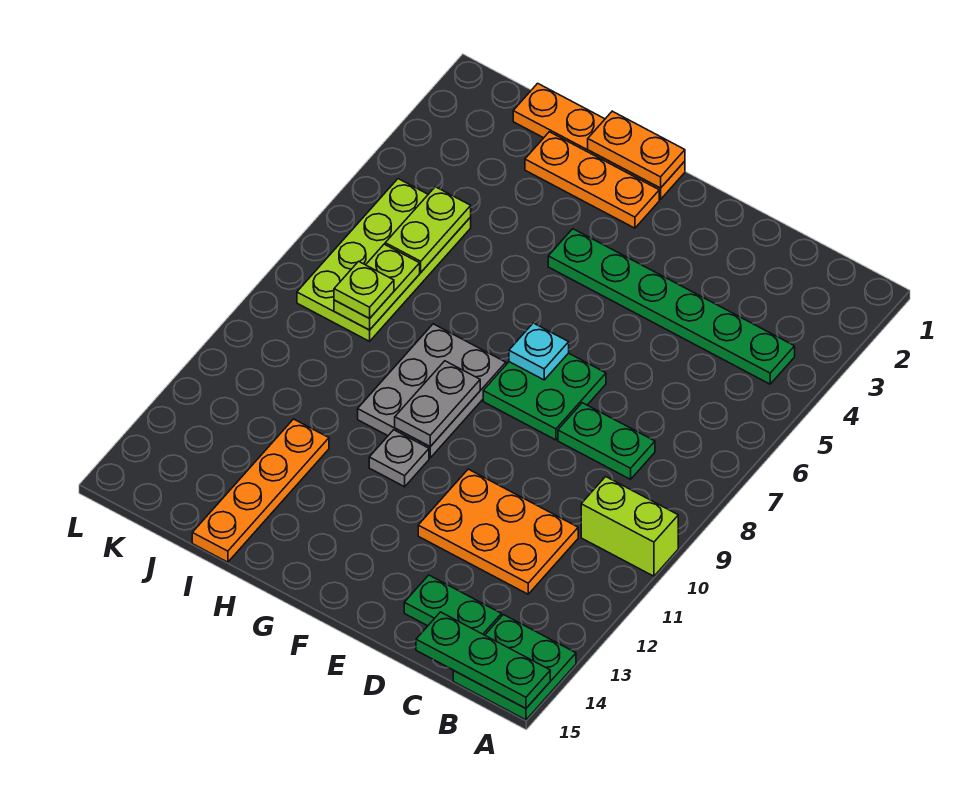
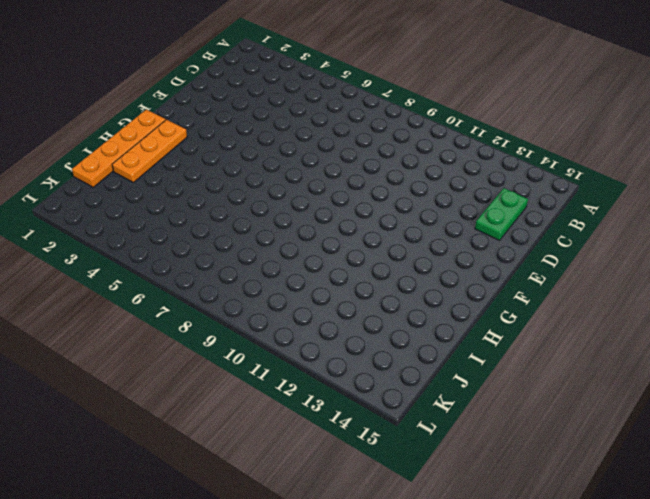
none -> lime brick A10:B10 level 1
none -> green plate A14:B15 level 1
none -> green plate B4:G4 level 1

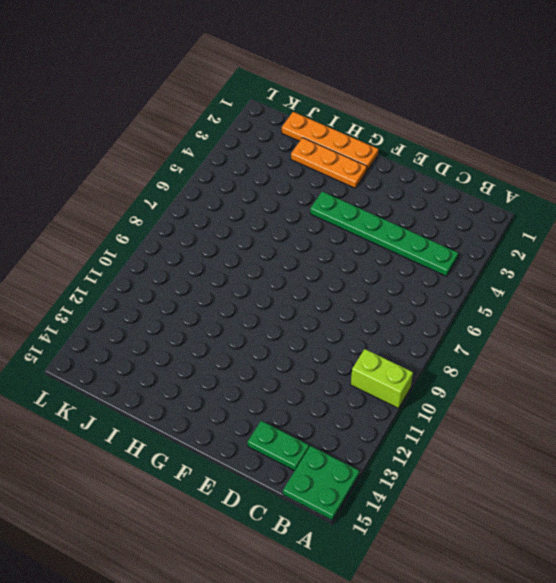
none -> green plate C8:D8 level 1
none -> orange plate C11:E12 level 1
none -> green plate E7:F8 level 1

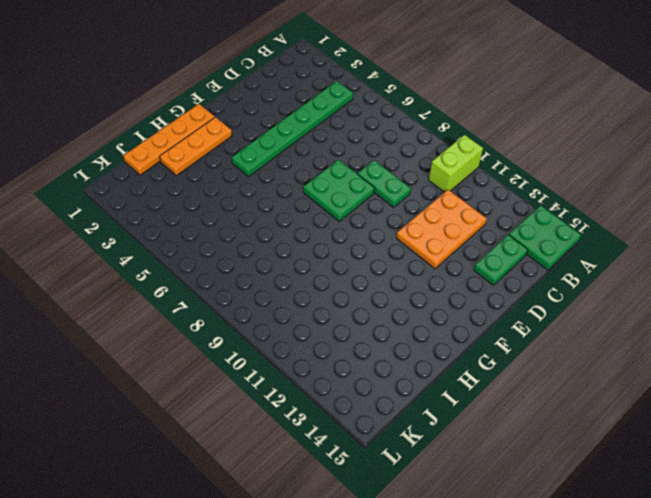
green plate D8:D9 level 1 -> green plate C8:D8 level 1
none -> grey plate G8:H10 level 1
none -> grey plate G11 level 1
none -> orange plate I12:I15 level 1

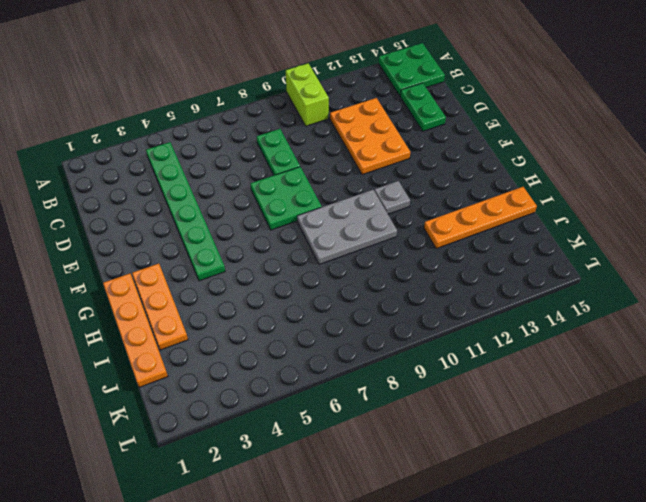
none -> lime plate J5:K8 level 1
none -> green plate A15:C15 level 2
none -> cyan plate F7 level 2

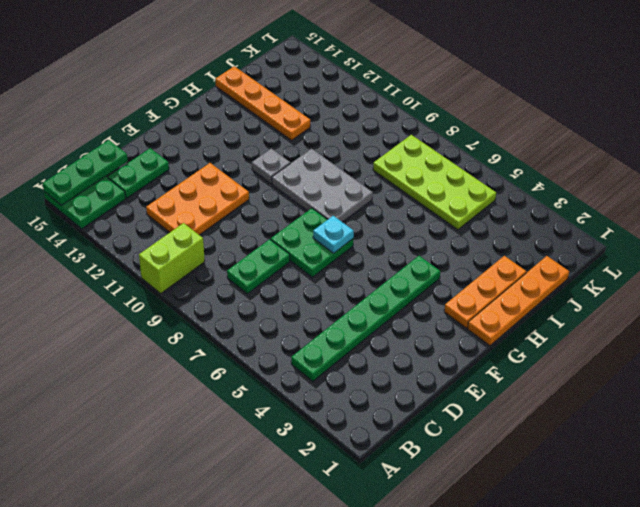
none -> orange plate G1:H1 level 2
none -> grey plate G9:G10 level 2
none -> lime plate J5:J6 level 2

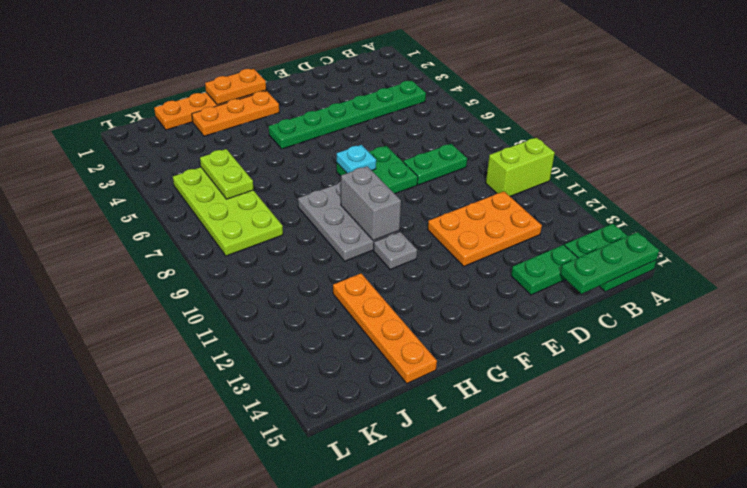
grey brick G9:G10 level 2 -> grey plate G9:G10 level 2
none -> lime plate J7:J8 level 2
none -> lime plate J8 level 3

